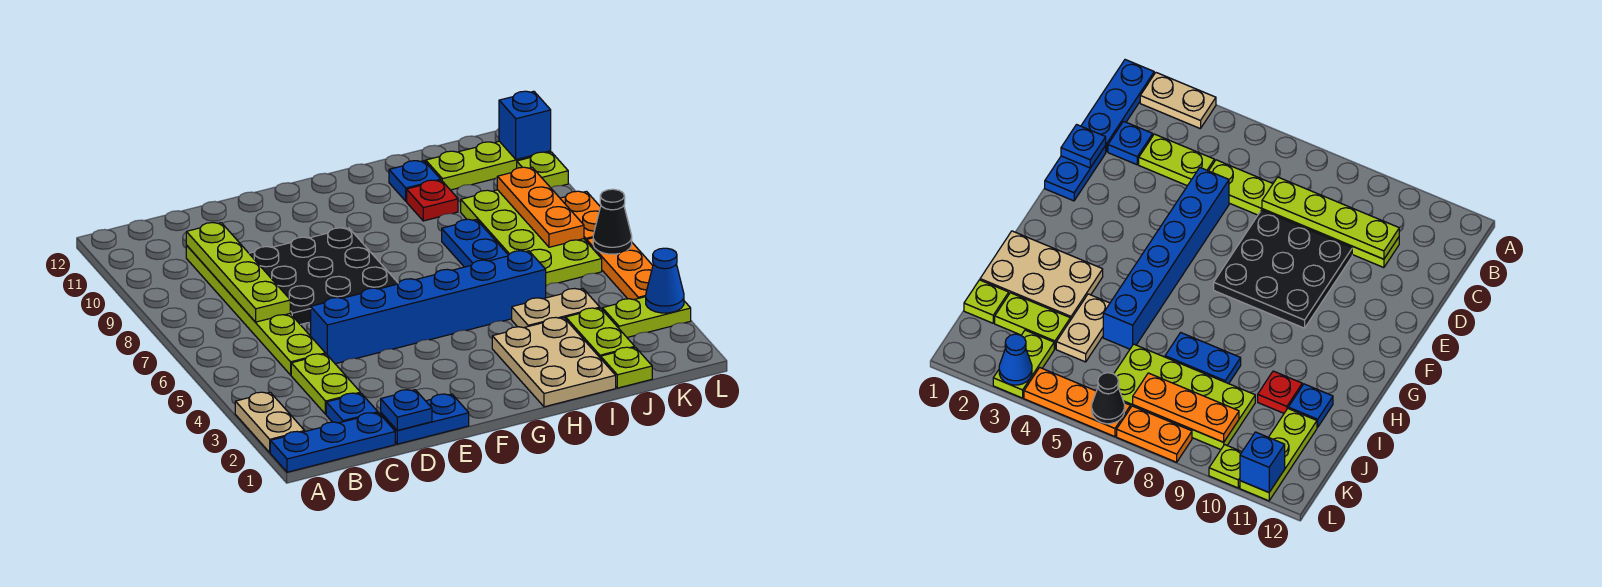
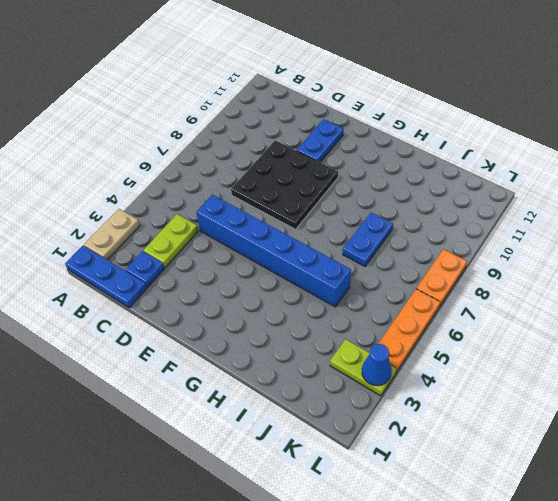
blue plate E10:E11 level 1 -> blue plate D1:E1 level 1
none -> lime plate C5:C10 level 1
none -> tan plate H1:I3 level 1
none -> tan plate I4:J4 level 1

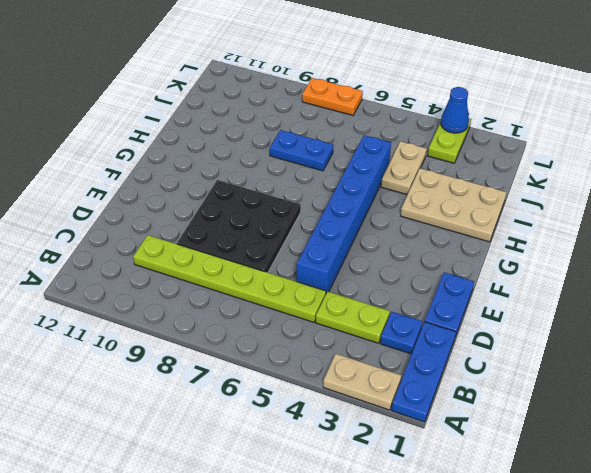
none -> red plate I10 level 1
none -> blue plate I11 level 1
none -> lime plate J1 level 1

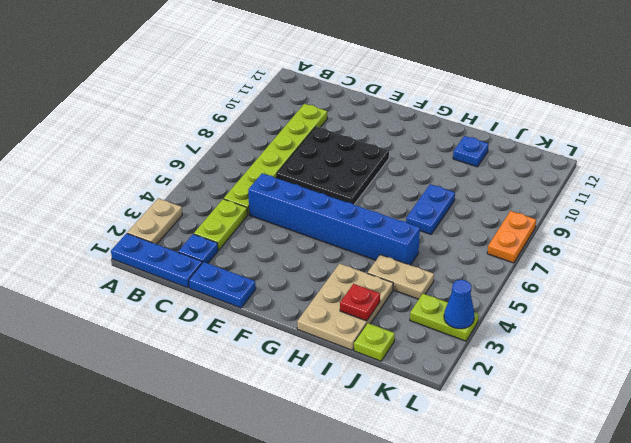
red plate I2 level 2 -> red plate I10 level 1
none -> lime plate J2:J3 level 1
none -> lime plate J6:K9 level 1
none -> lime plate J11:L11 level 1

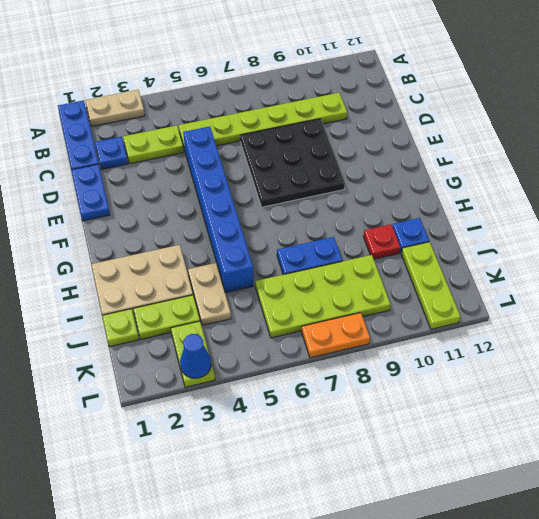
none -> orange plate L4:L6 level 1
none -> lime plate L10 level 1
none -> lime plate C7:C10 level 2

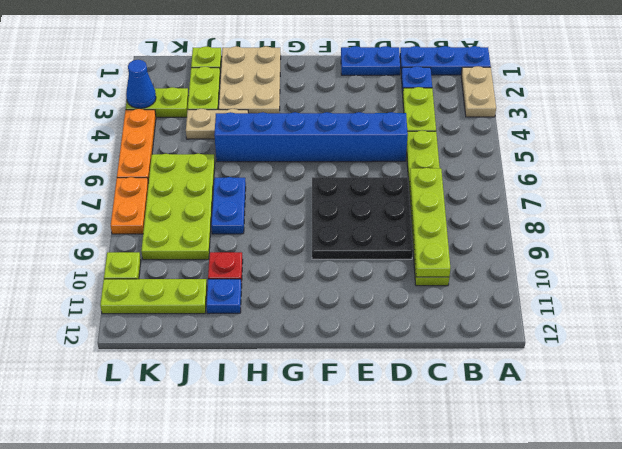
none -> blue plate D1 level 2
none -> orange plate K7:K9 level 2
none -> black cone L6 level 2

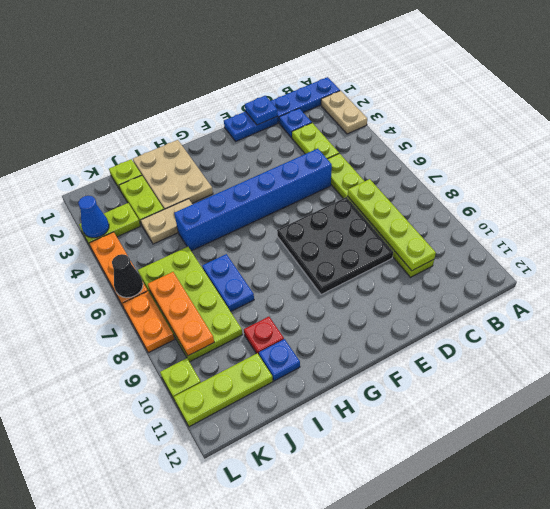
none -> blue brick L11 level 2

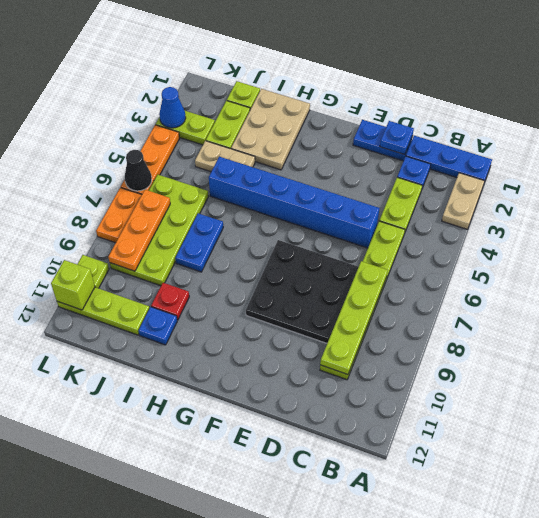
lime brick L11 level 2 -> blue brick L11 level 2

